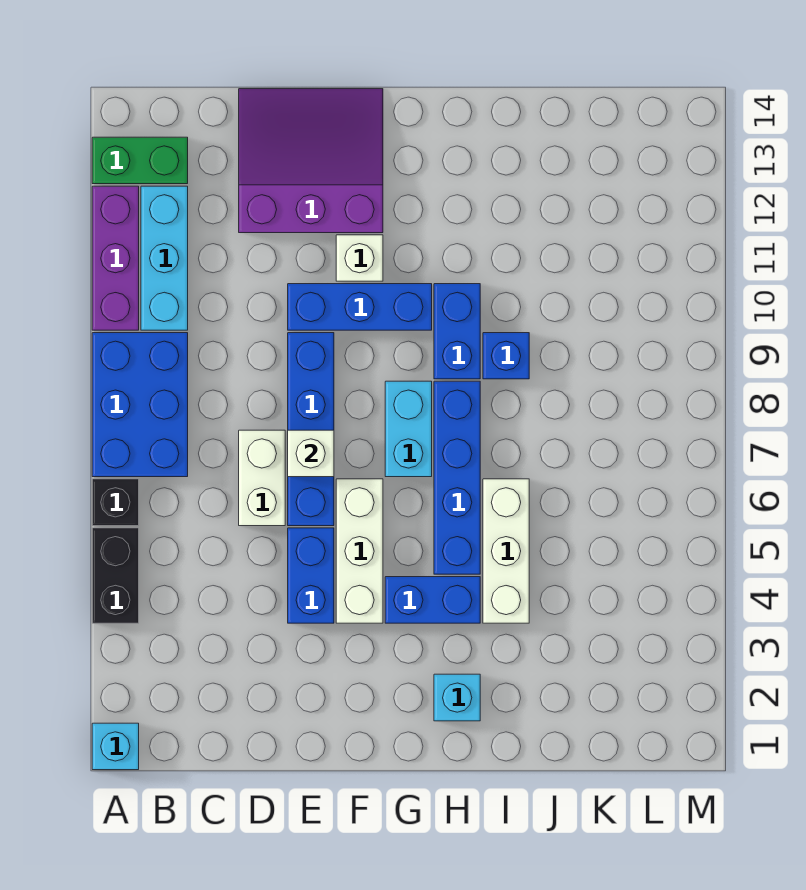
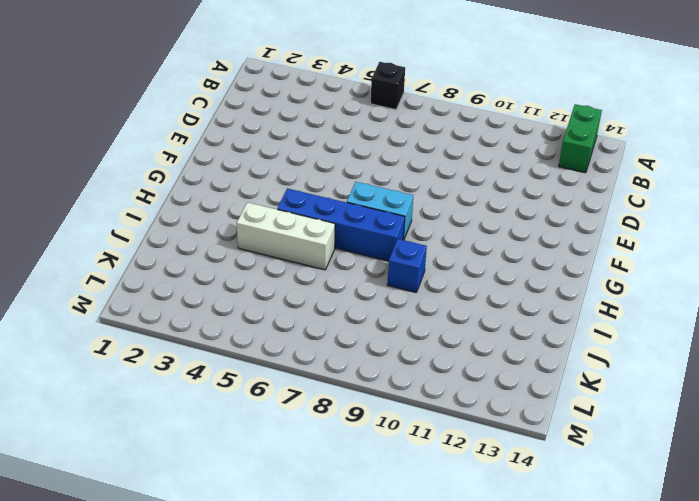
none -> cyan brick A1 level 1
none -> black brick A4:A5 level 1
none -> blue brick A7:B9 level 1

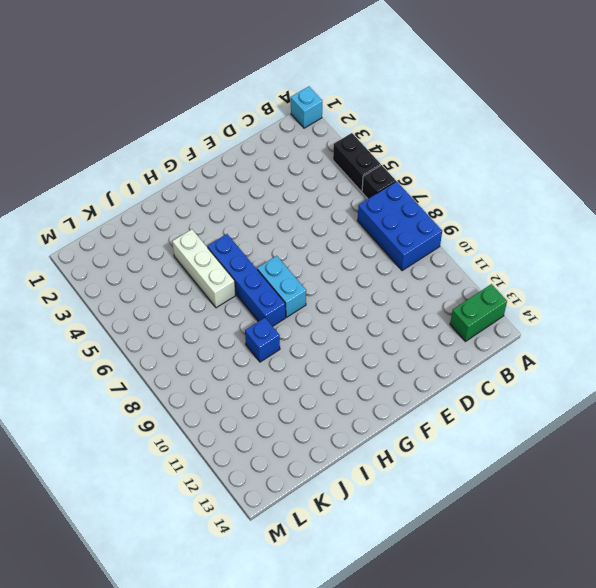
none -> purple brick A10:A12 level 1
none -> cyan brick B10:B12 level 1
none -> white brick D6:D7 level 1

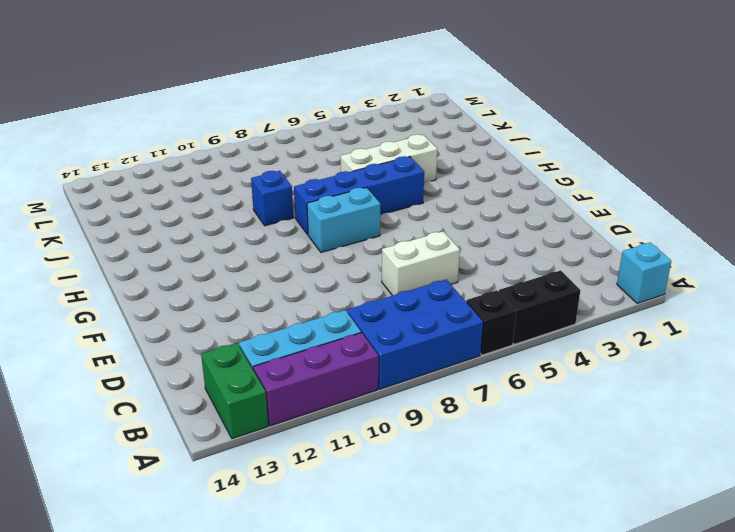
none -> purple slope D12:F14 level 1 top 12
none -> blue brick E4:E5 level 1
none -> blue brick E6:E9 level 1

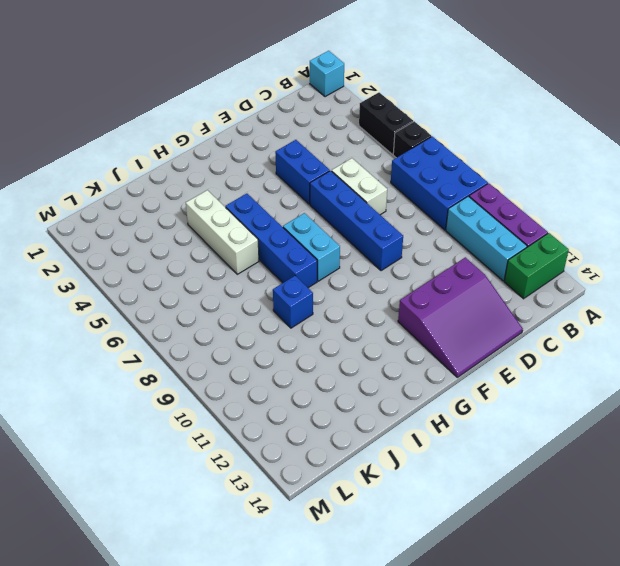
none -> blue brick E10:G10 level 1
none -> white brick F4:F6 level 1
none -> white brick F11 level 1

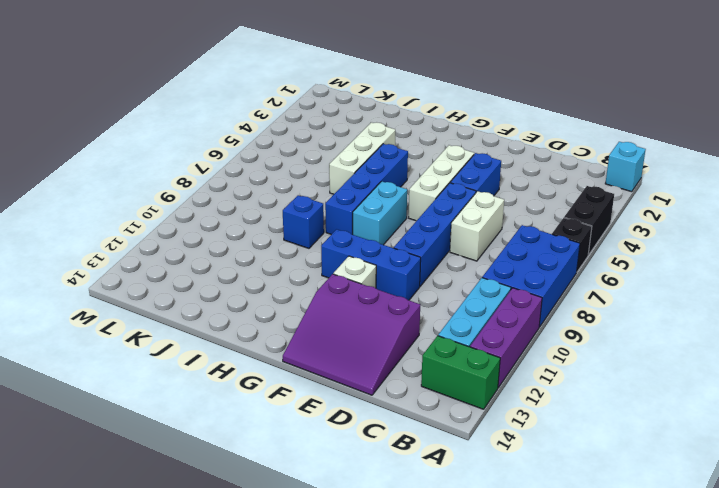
none -> blue brick G4:H4 level 1
none -> cyan brick H2 level 1
none -> blue brick H9:H10 level 1

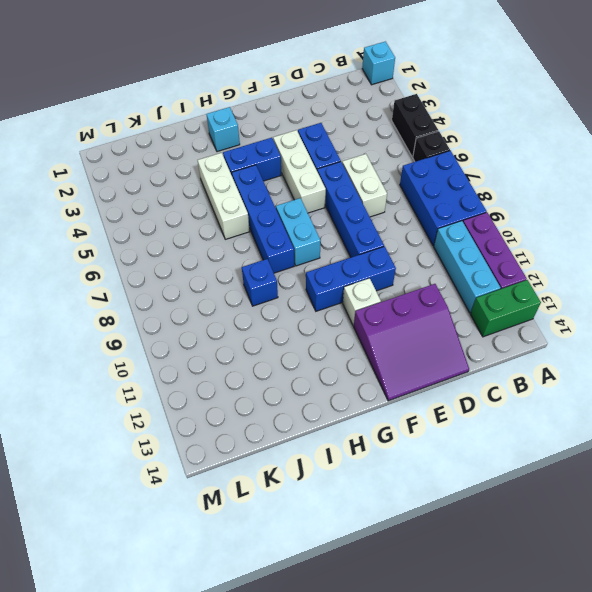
none -> blue brick H9:H10 level 1
none -> white brick E7 level 2

